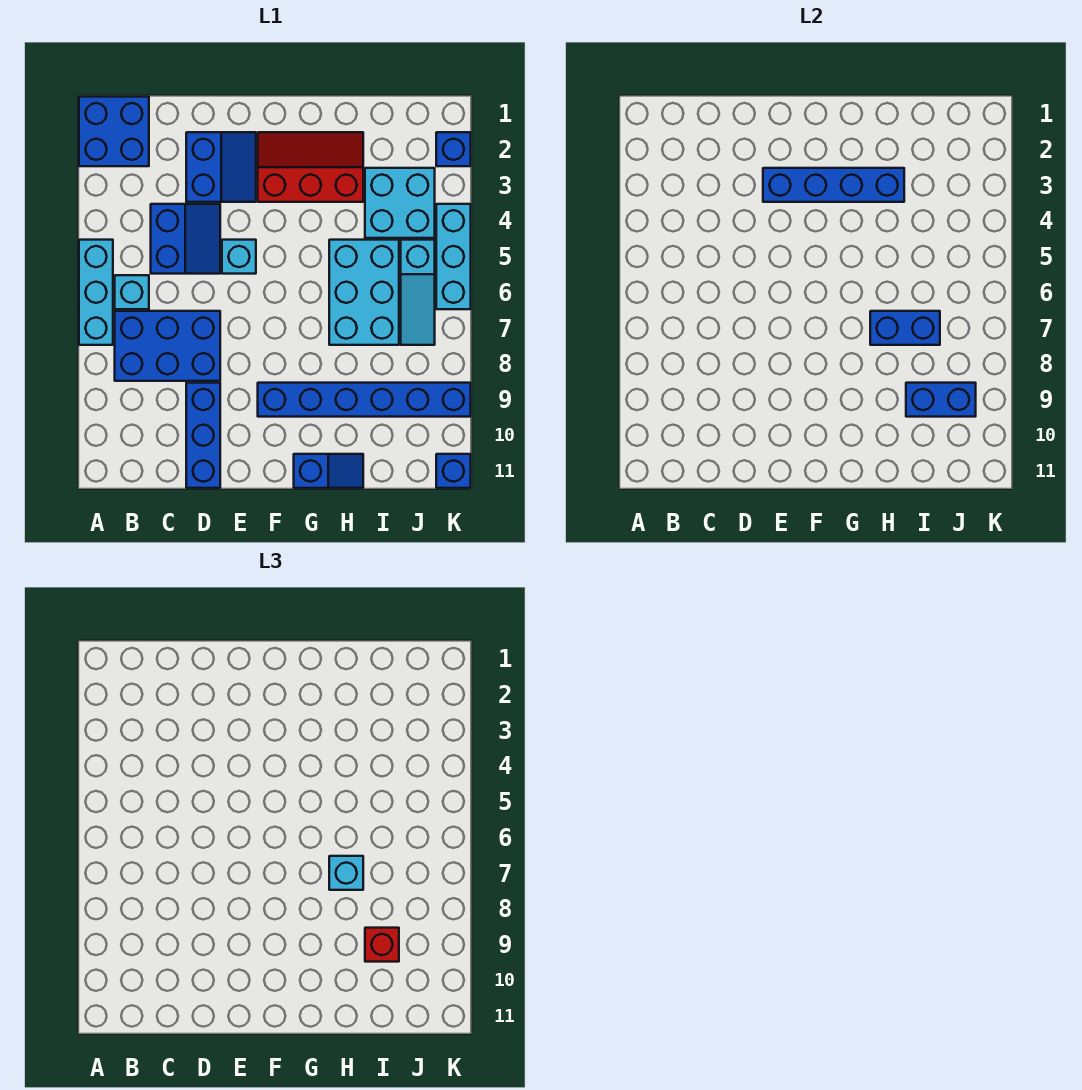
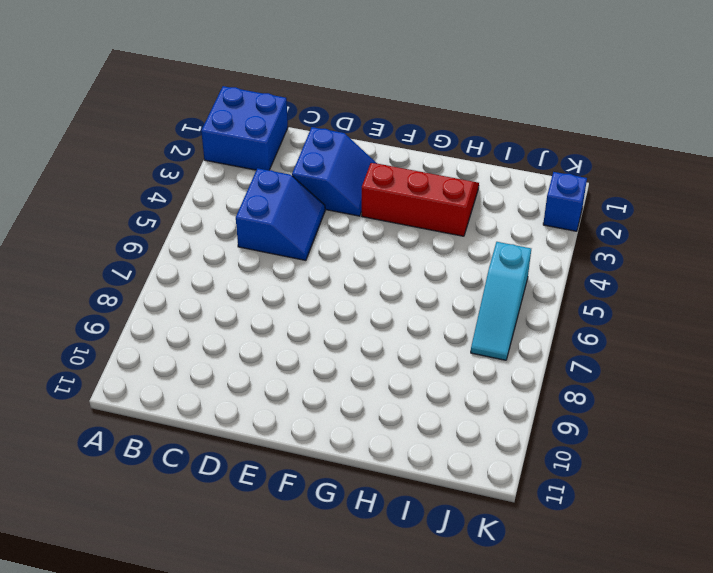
none -> cyan brick A5:A7 level 1
none -> cyan brick B6 level 1
none -> blue brick B7:D8 level 1

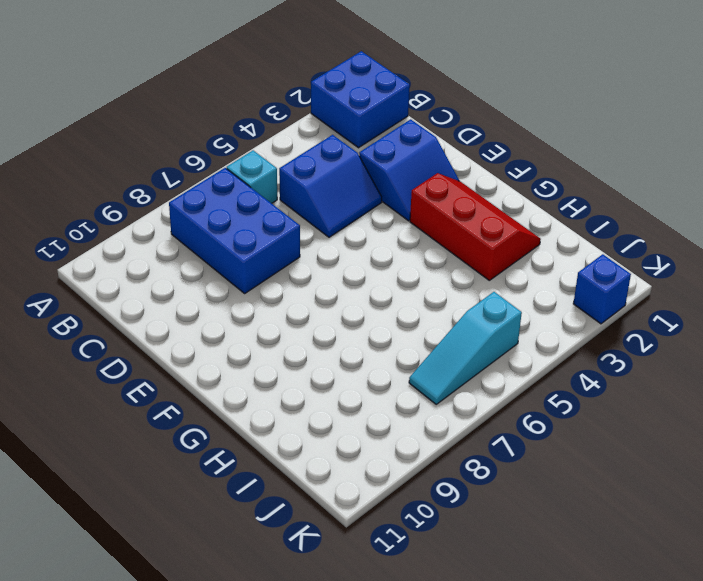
none -> cyan brick A5:A7 level 1
none -> blue brick D9:D11 level 1
none -> cyan brick E5 level 1

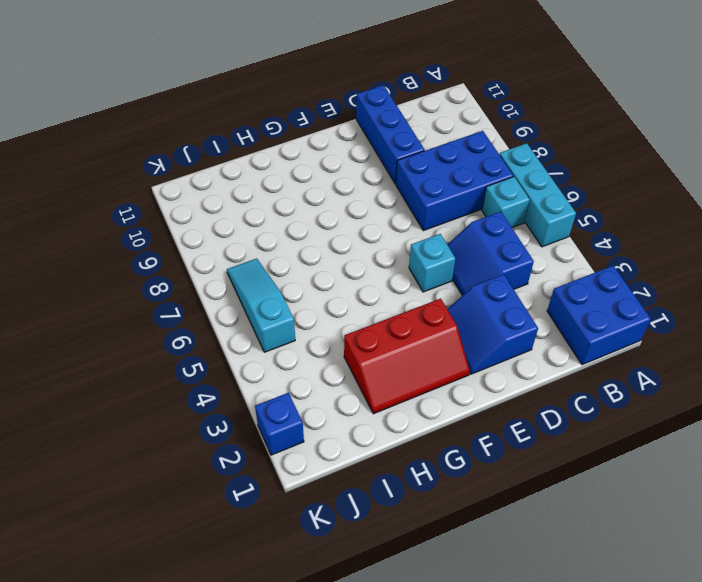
none -> blue brick F9:K9 level 1
none -> blue slope G11:H11 level 1 top G
none -> cyan brick H5:I7 level 1

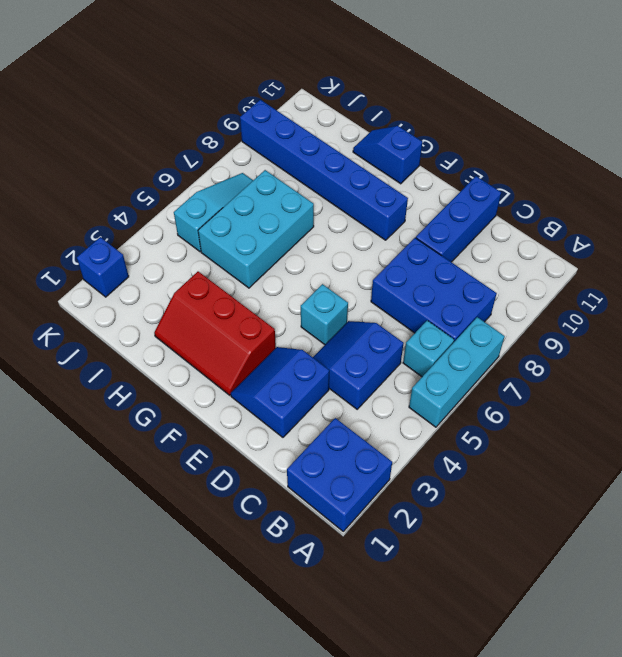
none -> cyan brick I3:J4 level 1
none -> cyan brick K4:K6 level 1
none -> blue brick K11 level 1

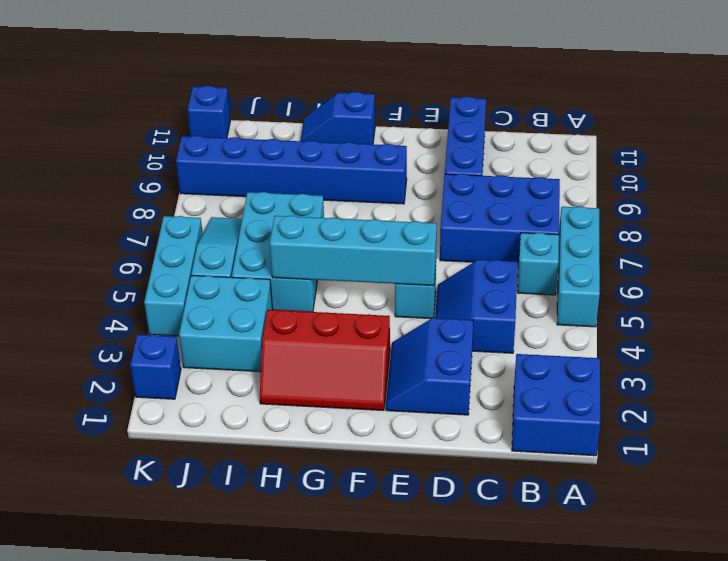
cyan brick E5:H5 level 2 -> none
none -> blue brick E3:H3 level 2
none -> blue brick H7:I7 level 2
none -> blue brick I9:J9 level 2

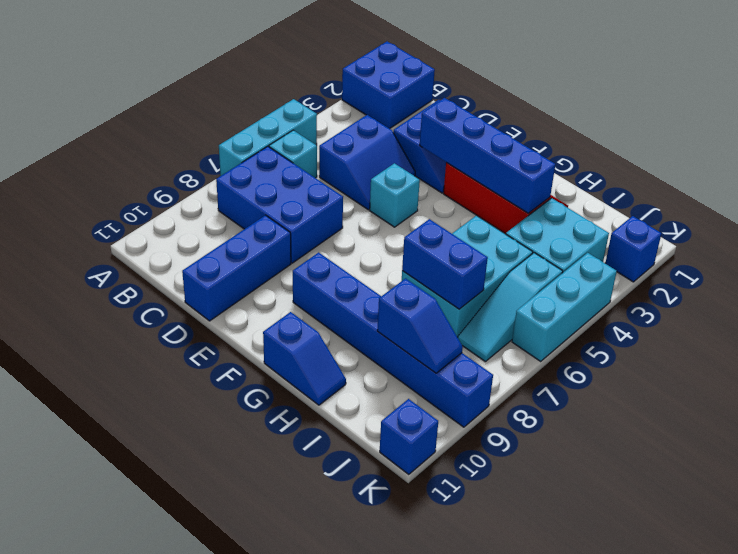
blue slope I9:J9 level 2 top I -> blue brick I9:J9 level 2
none -> cyan brick H7 level 3
none -> red brick I9 level 3

